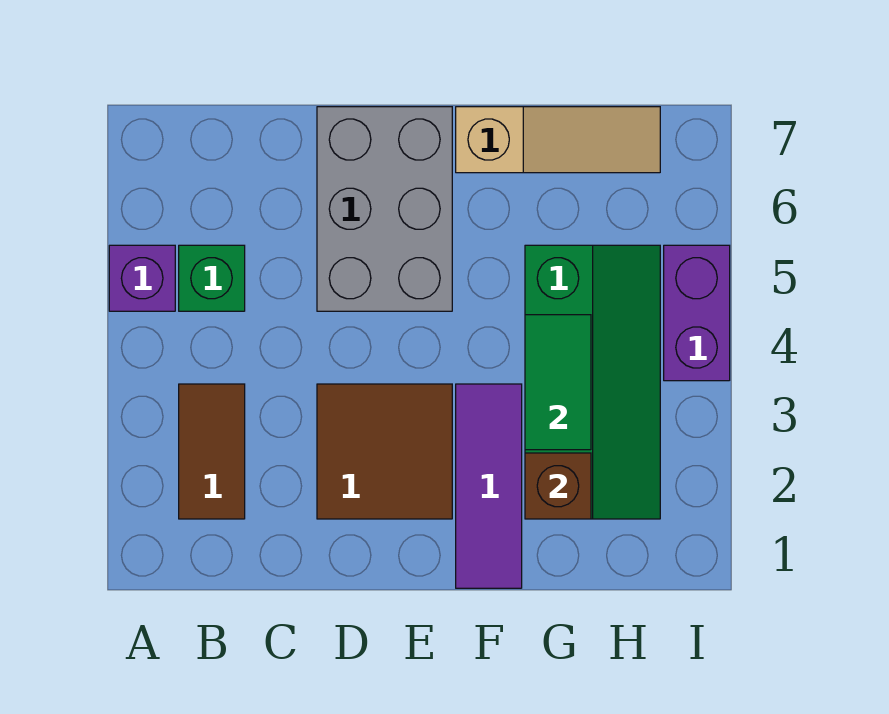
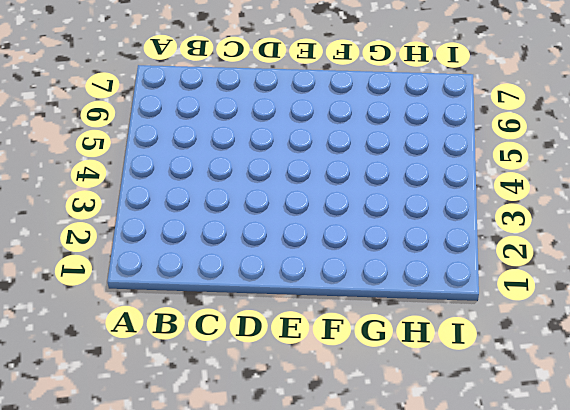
none -> purple brick A5 level 1
none -> brown tile B2:B3 level 1

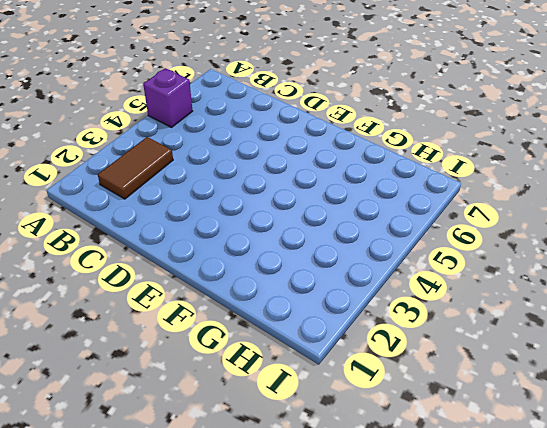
none -> green brick B5 level 1
none -> brown tile D2:E3 level 1

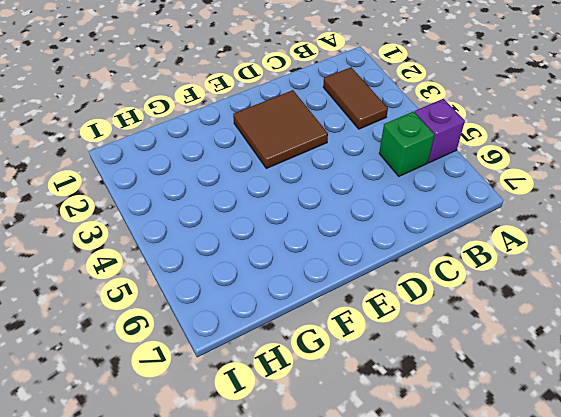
none -> grey brick D5:E7 level 1
none -> purple tile F1:F3 level 1

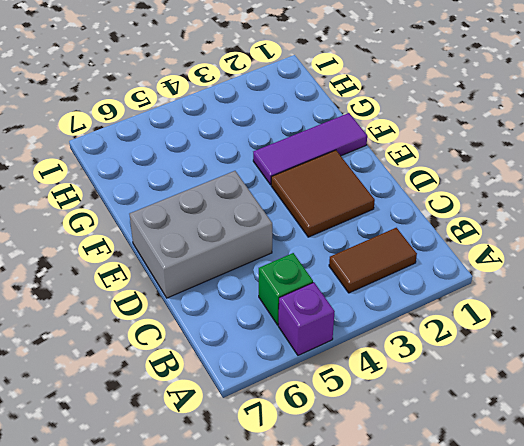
none -> tan slope F7:H7 level 1 top F
none -> green slope G2:H5 level 1 top G

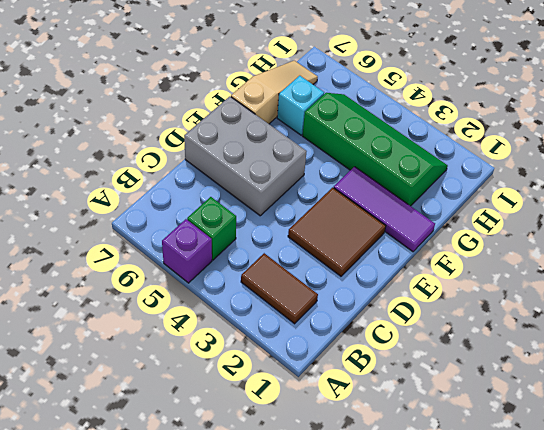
cyan brick G6 level 1 -> none
none -> purple brick I4:I5 level 1
none -> brown brick G2 level 2

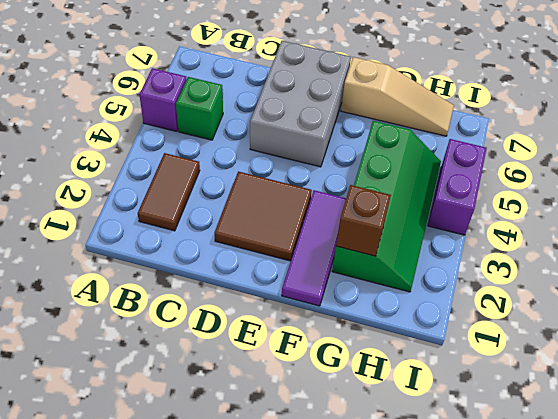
none -> green tile G3:G4 level 2

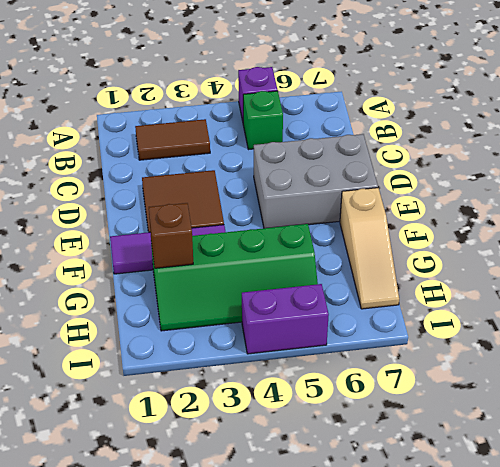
none -> green tile G3:G4 level 2

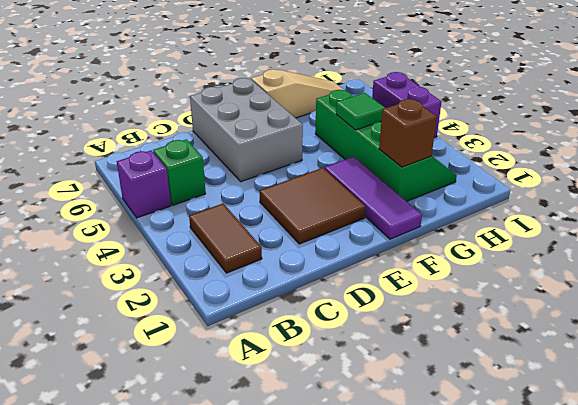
green tile G4 level 2 -> green tile G3:G4 level 2

